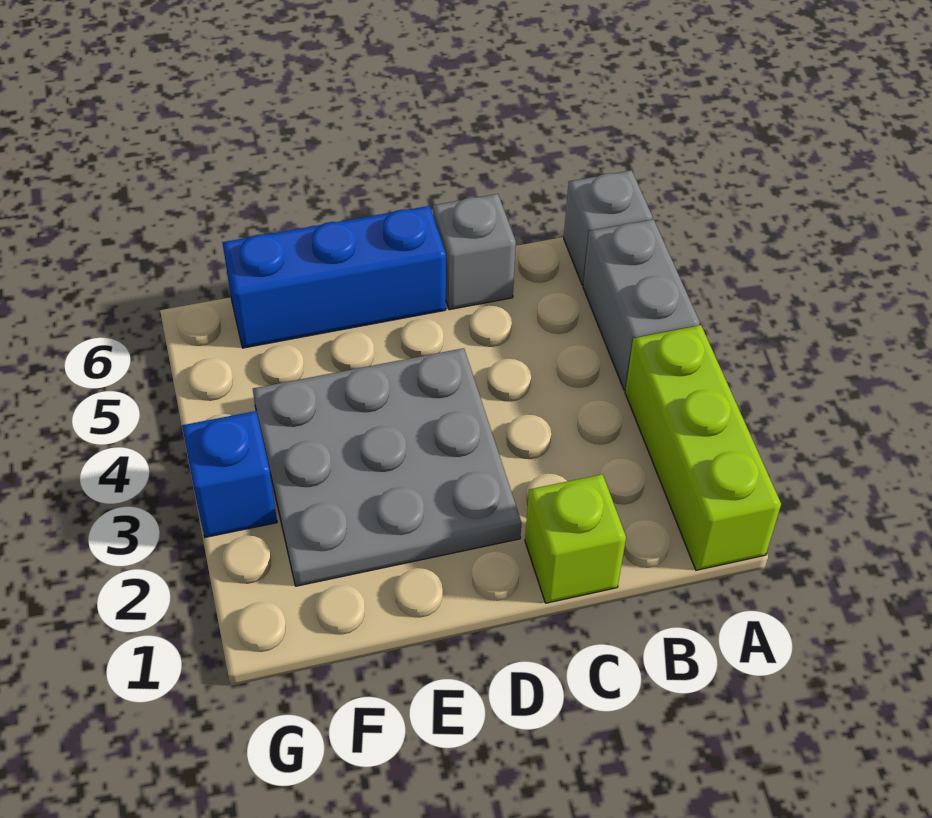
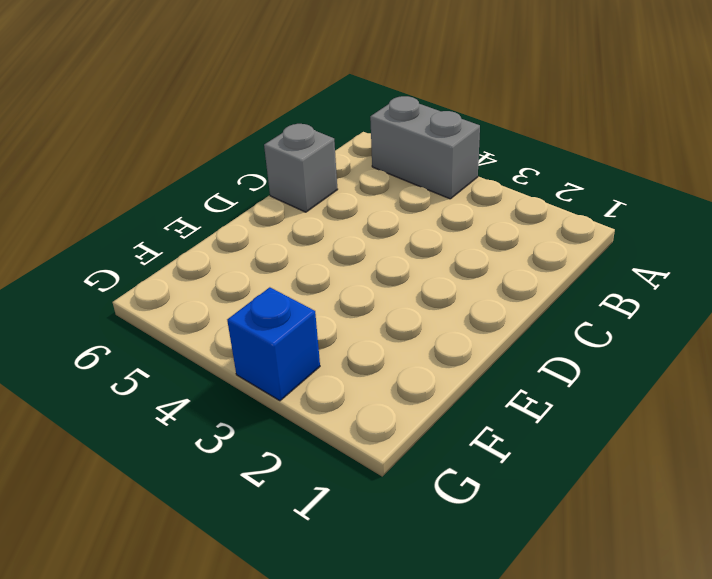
none -> lime brick A1:A3 level 1
none -> grey brick A6 level 1

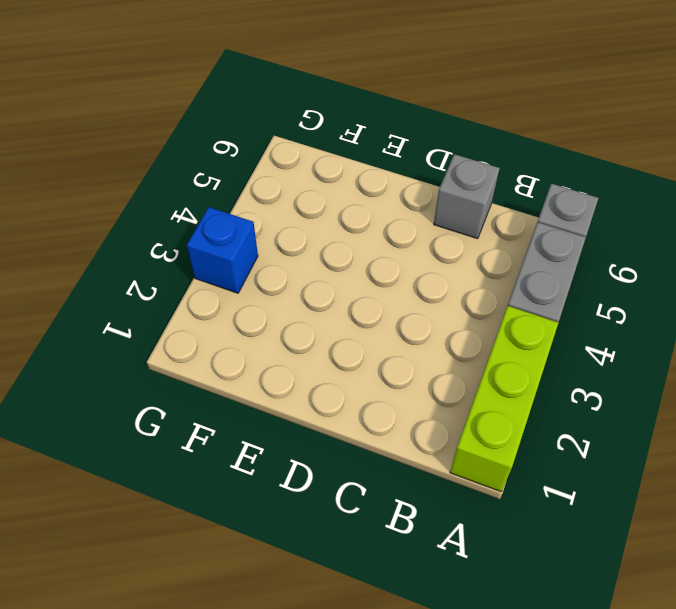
none -> lime brick C1 level 1
none -> grey plate D2:F4 level 1

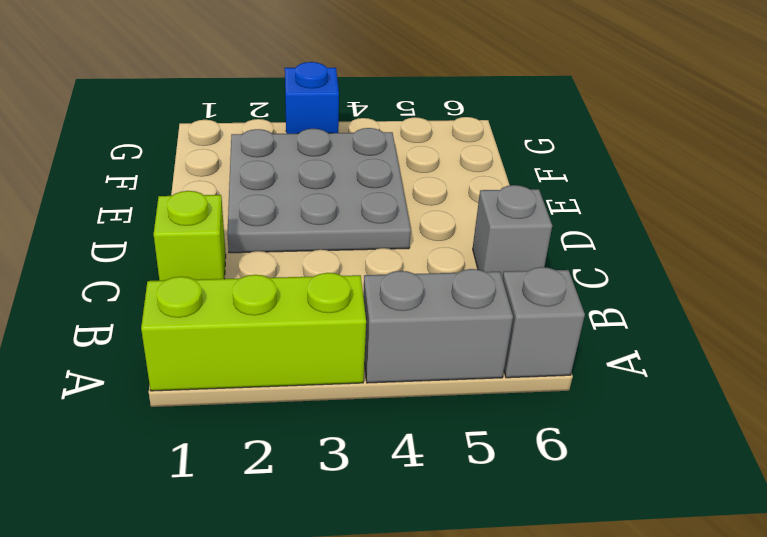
none -> blue brick D6:F6 level 1

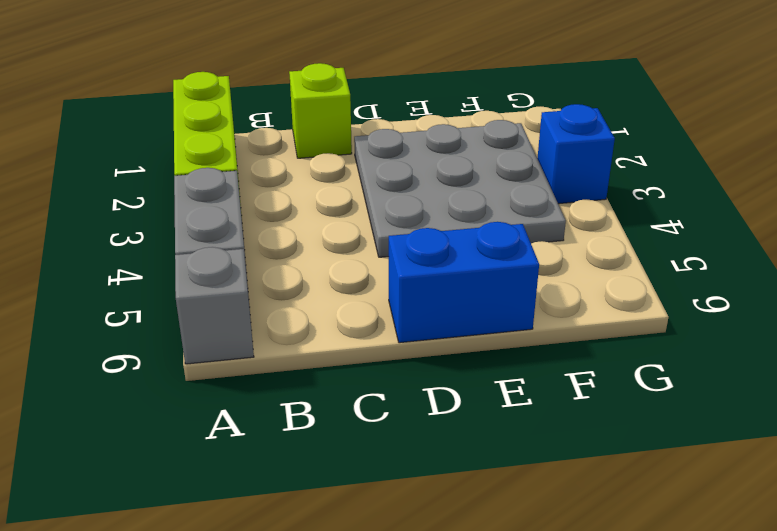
blue brick D6:E6 level 1 -> blue brick D6:F6 level 1
none -> grey brick C6 level 1

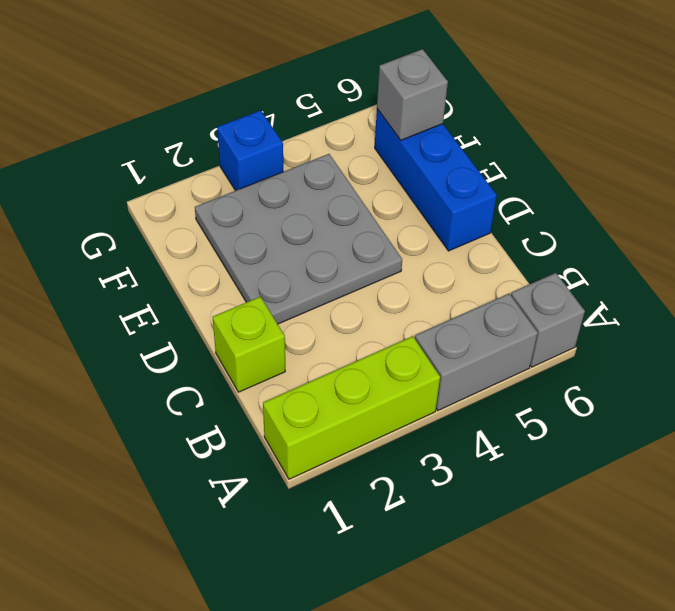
grey brick F6 level 2 -> grey brick C6 level 1

